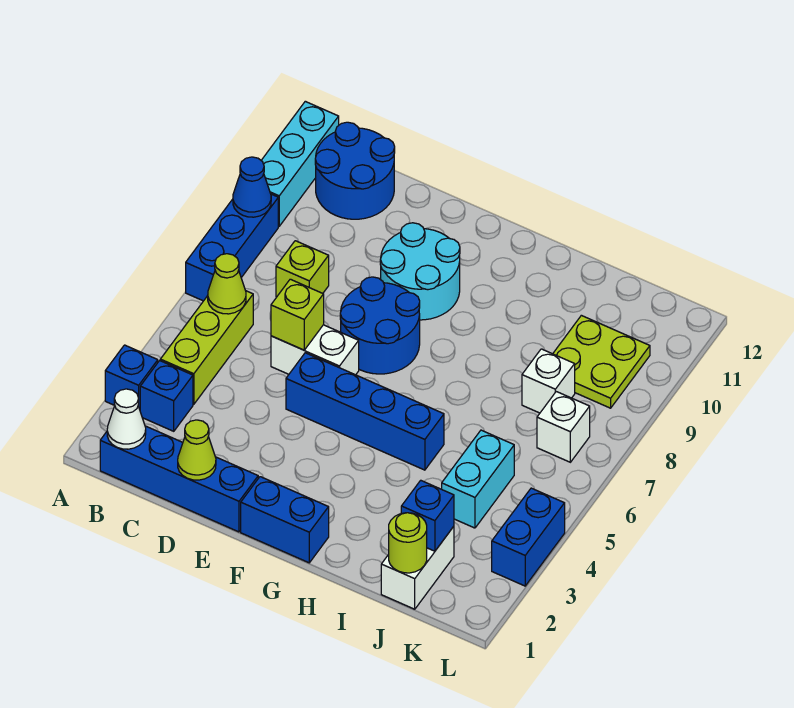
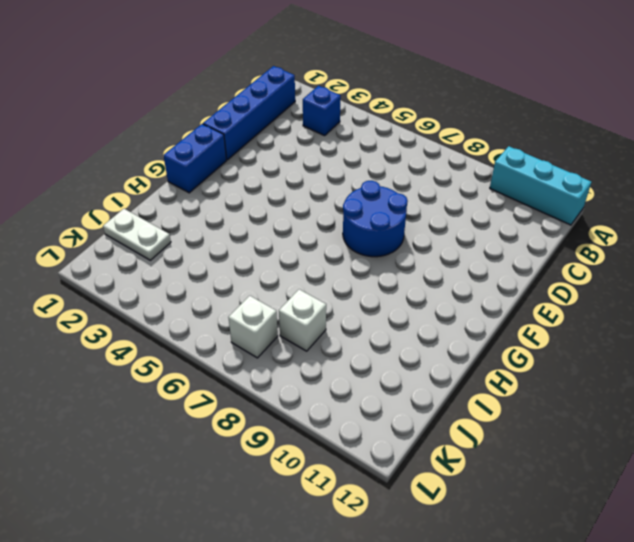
white plate J1:J2 level 1 -> white brick J1:J2 level 1
none -> blue brick A3 level 1
none -> blue brick A7:A9 level 1
none -> lime brick B4:B6 level 1

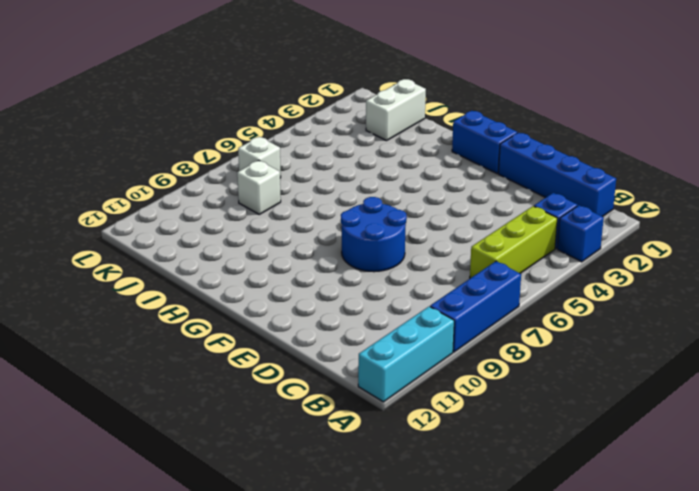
none -> blue round brick B11:C12 level 1
none -> lime brick C8 level 1
none -> white brick D6:E6 level 1

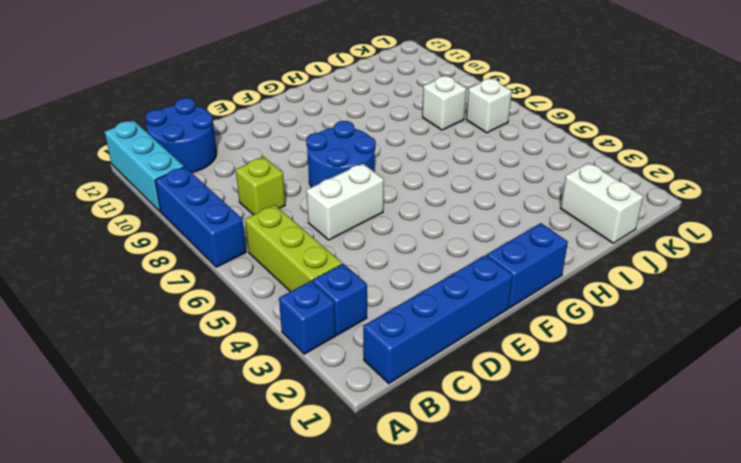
none -> blue brick E5:H5 level 1
none -> cyan round brick E9:F10 level 1
none -> cyan brick J4:J5 level 1

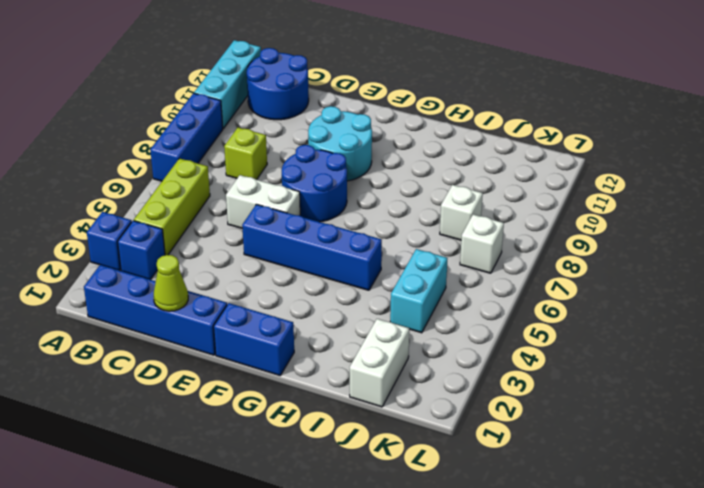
none -> lime plate J9:K10 level 1
none -> blue brick L3:L4 level 1
none -> blue cone A9 level 2

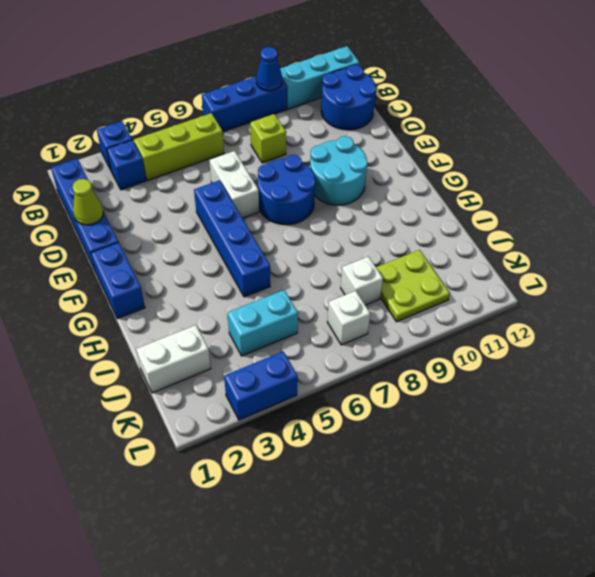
none -> white cone B1 level 2
none -> lime cone B6 level 2
none -> lime brick D6 level 2

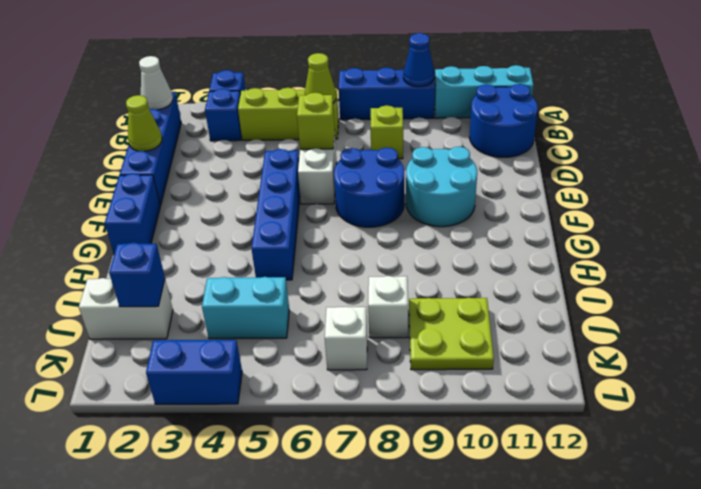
none -> lime round brick J1 level 2

